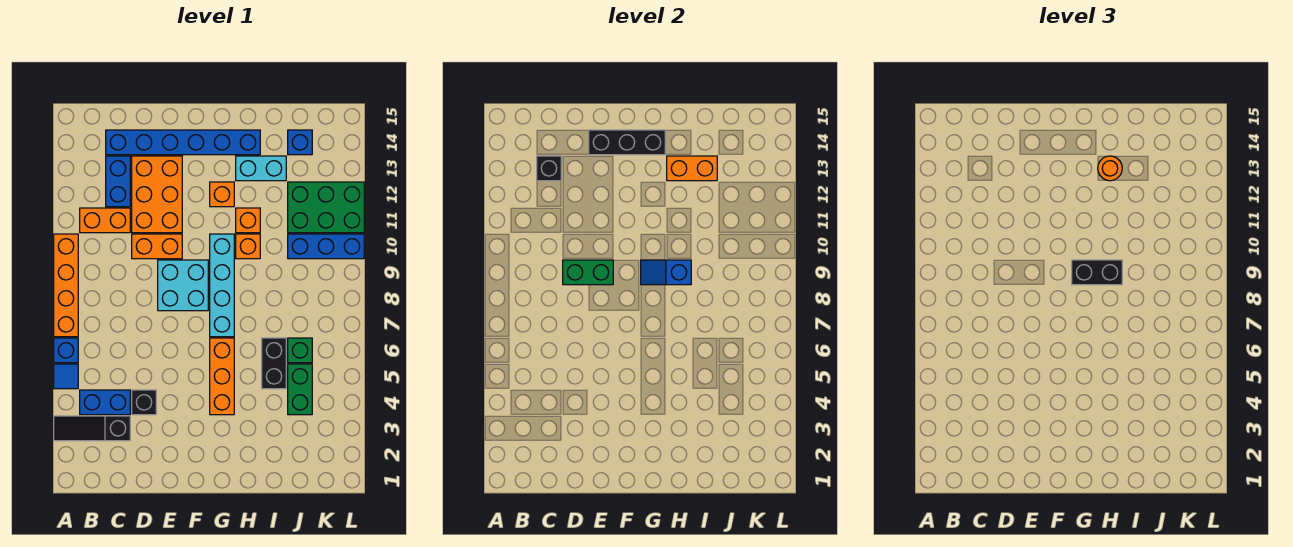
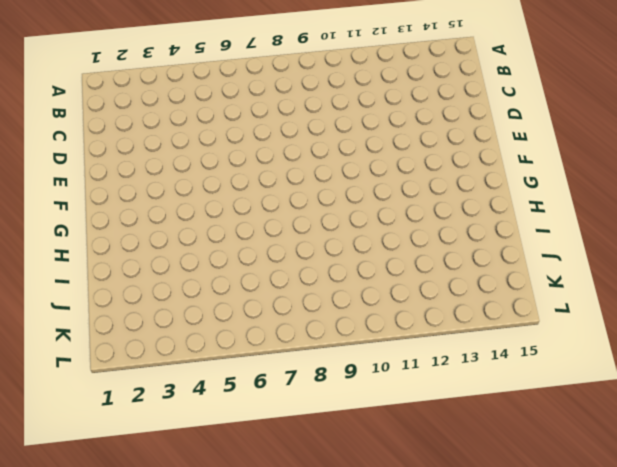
none -> black slope A3:C3 level 1 top C
none -> blue tile A5 level 1
none -> blue brick A6 level 1
none -> orange brick A7:A10 level 1

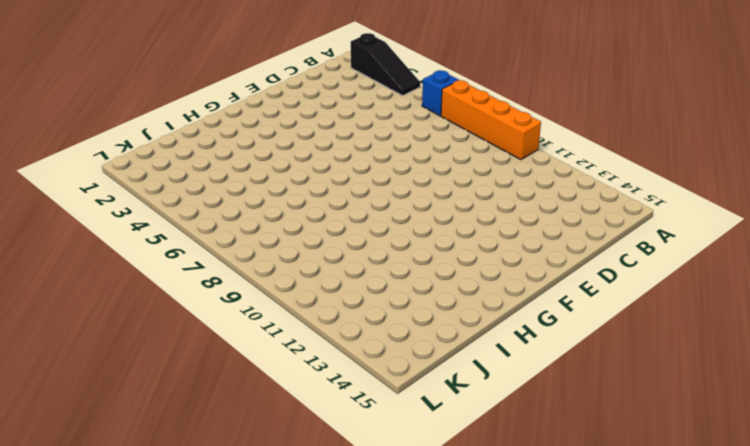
black slope A2:A4 level 1 top 2 -> black slope A3:C3 level 1 top C
none -> blue tile A5 level 1
none -> blue brick B4:C4 level 1
none -> orange brick B11:C11 level 1
none -> blue brick C12:C13 level 1

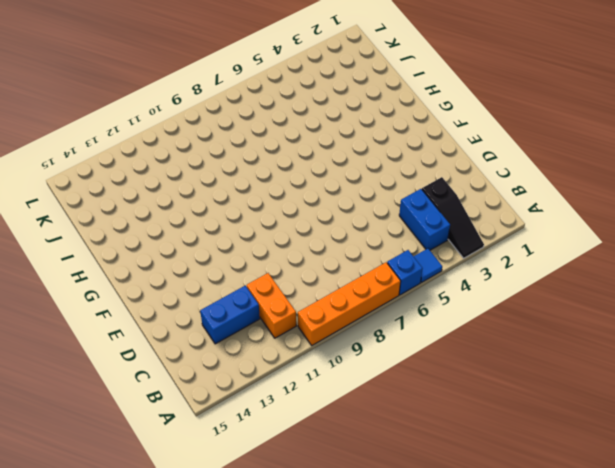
none -> blue brick C14:H14 level 1
none -> black brick D4 level 1
none -> orange brick D10:E10 level 1
none -> orange brick D11:E13 level 1

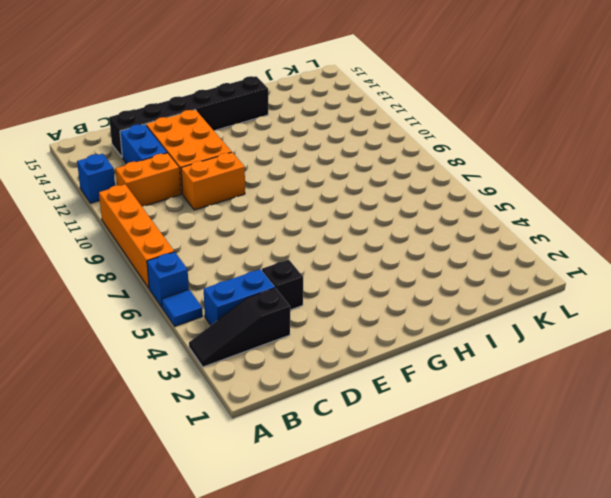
blue brick A12 level 1 -> blue brick J14 level 1
black brick C14:H14 level 1 -> blue brick C14:H14 level 1
none -> cyan brick E8:F9 level 1
none -> orange brick G4:G6 level 1
none -> cyan brick G7:G10 level 1
none -> orange brick G12 level 1

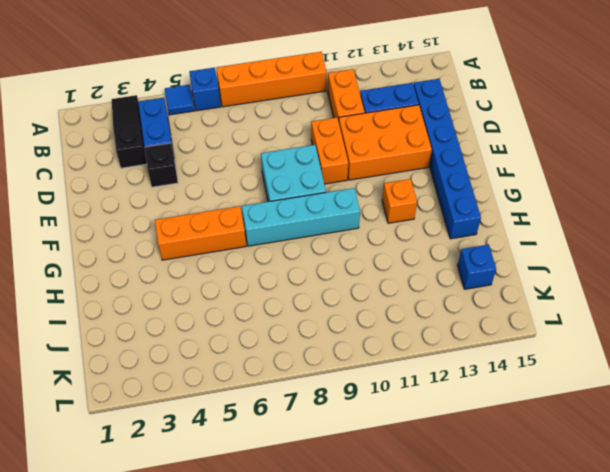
none -> orange brick H10 level 1
none -> orange brick H11 level 1
none -> cyan brick H13:I13 level 1
none -> black brick I5:I6 level 1

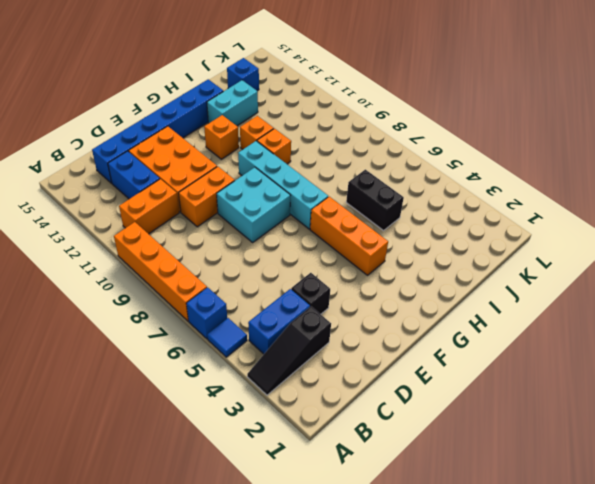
none -> green brick J4:J5 level 1
none -> green brick J6 level 1
none -> blue brick J10:L10 level 1
none -> green brick J11:L12 level 1

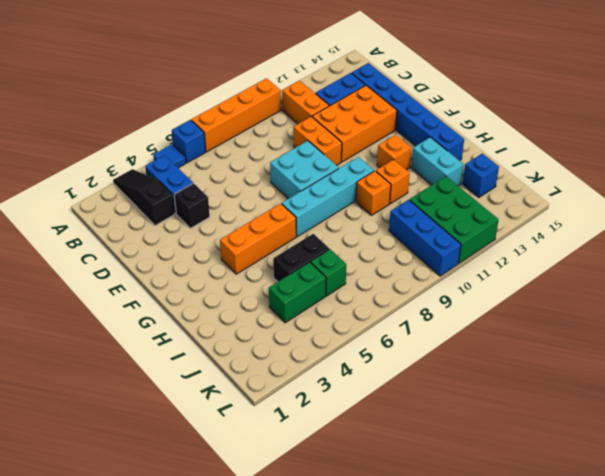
none -> black brick C13 level 2
none -> green brick D9:E9 level 2
none -> black brick E14:G14 level 2
none -> blue slope G9:H9 level 2 top H

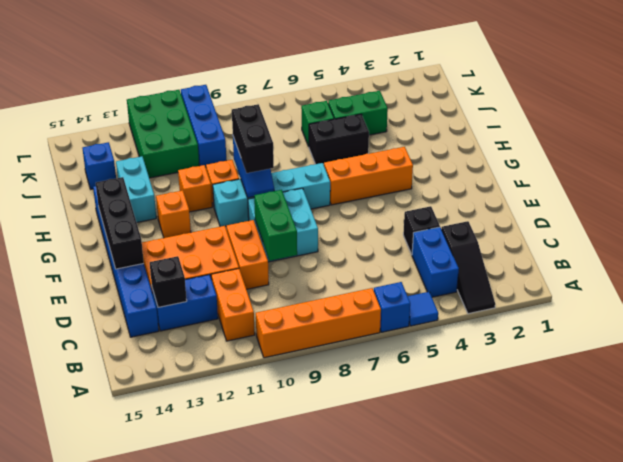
none -> orange brick H13:I13 level 2
none -> orange round brick H13 level 3

